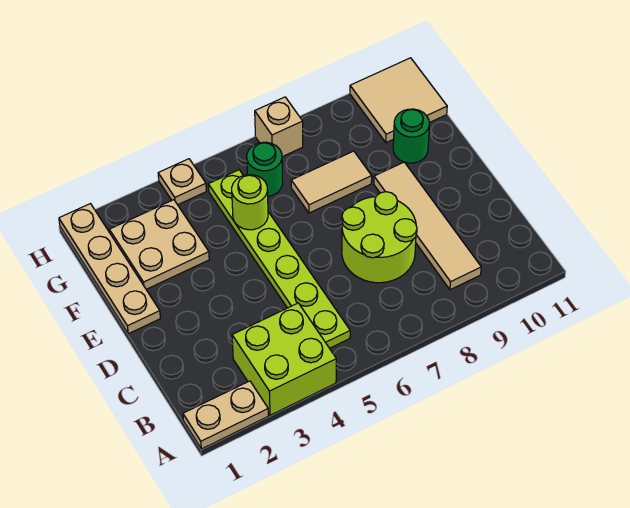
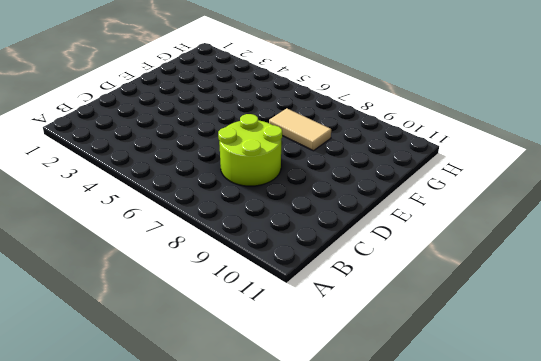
none -> tan plate A1:A2 level 1
none -> lime brick A3:B4 level 1
none -> lime plate B5:G5 level 1

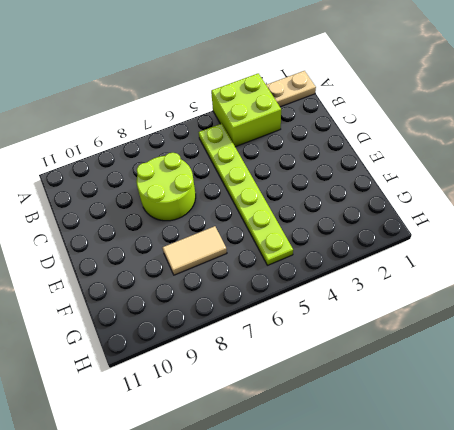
none -> tan tile B9:E9 level 1
none -> tan plate E1:H1 level 1
none -> tan plate F2:G3 level 1

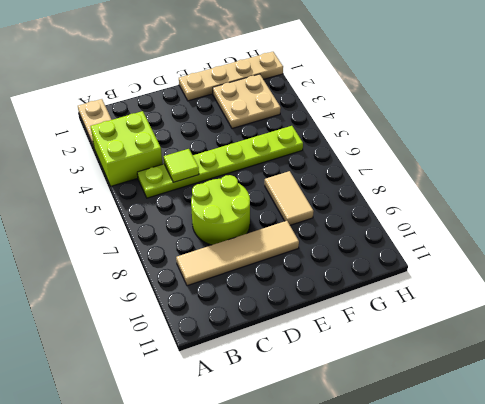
lime tile C5 level 2 -> none
none -> green round brick F10 level 1
none -> green round brick G6 level 1
none -> tan tile G10:H11 level 1

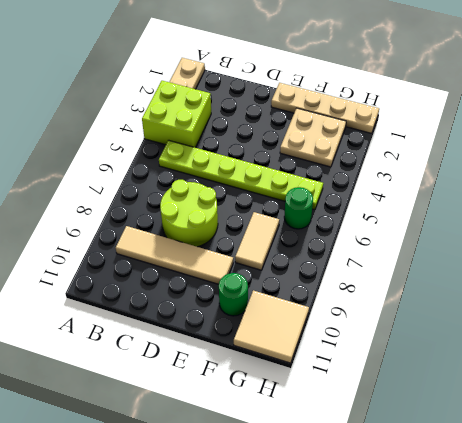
none -> tan plate H4 level 1
none -> tan brick H7 level 1
none -> lime round brick F5 level 2

